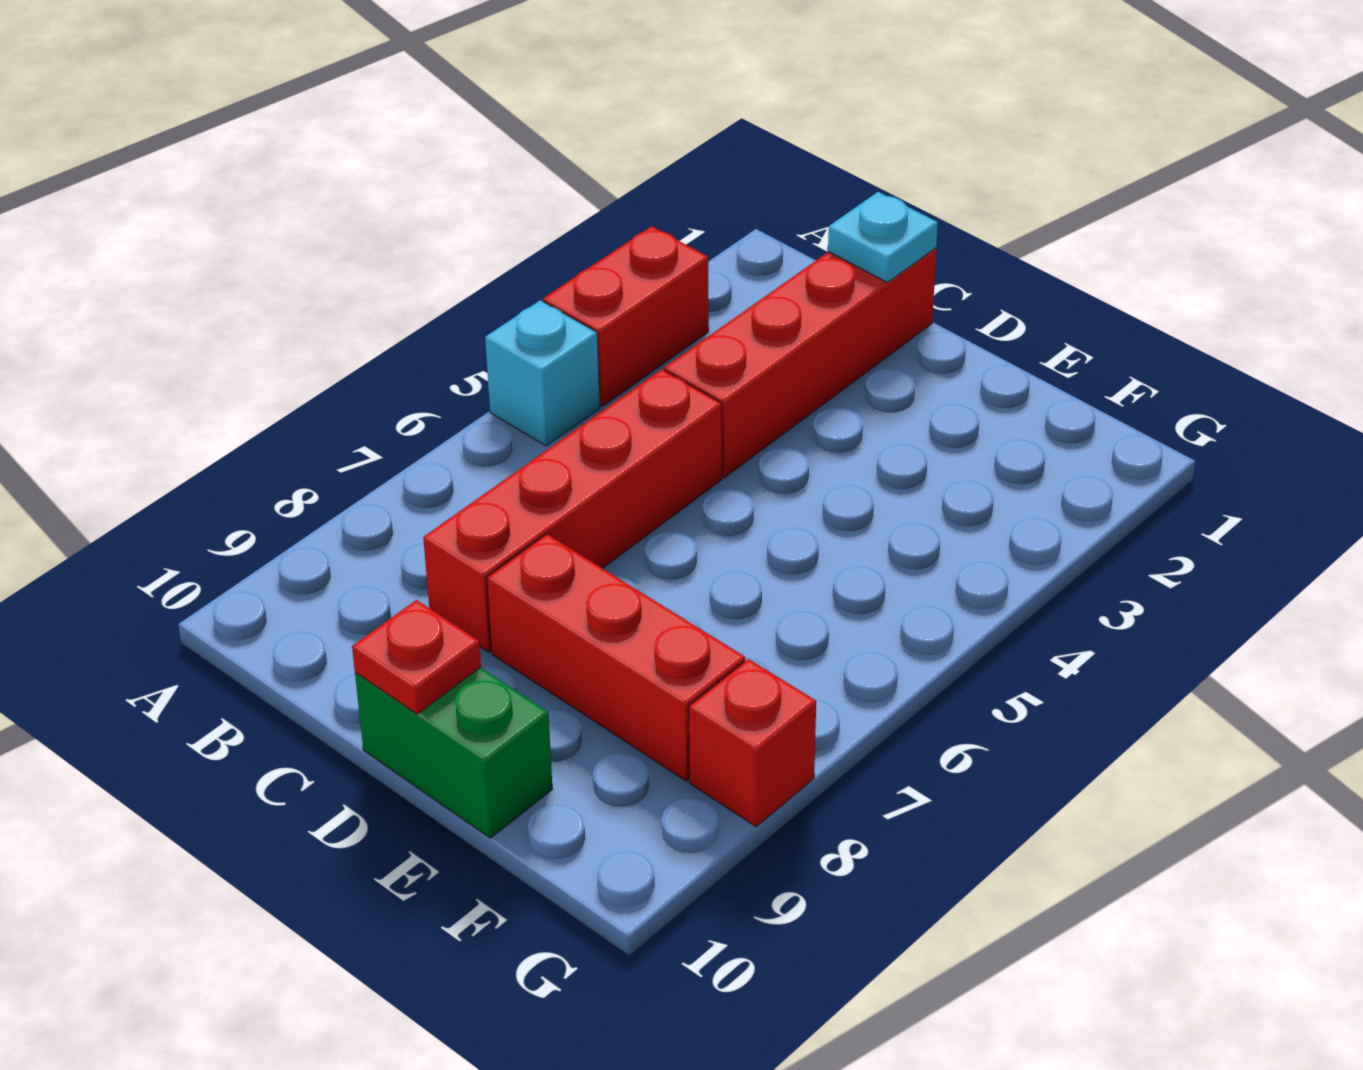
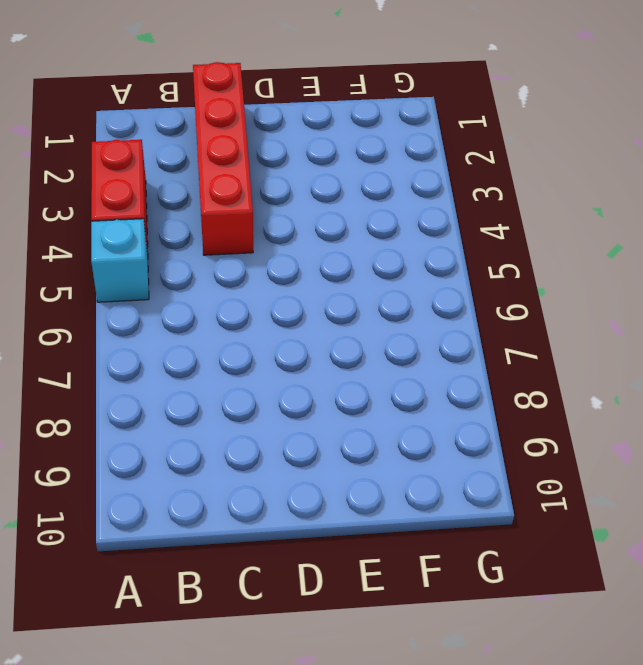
none -> red brick C5:C8 level 1
none -> red brick D8:F8 level 1

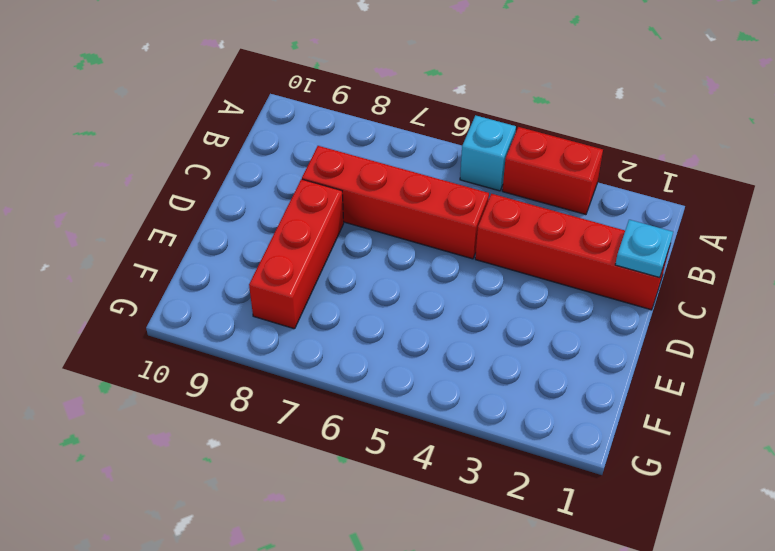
none -> green brick D10:E10 level 1
none -> red brick G8 level 1

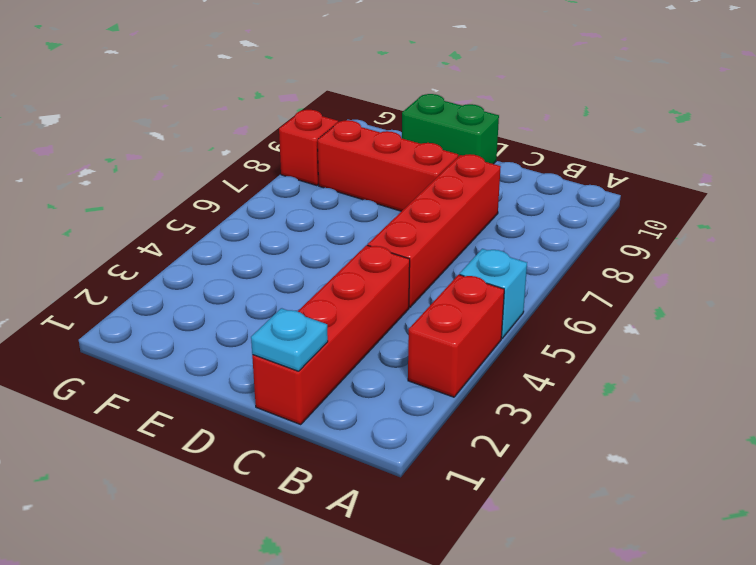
none -> red plate D10 level 2

